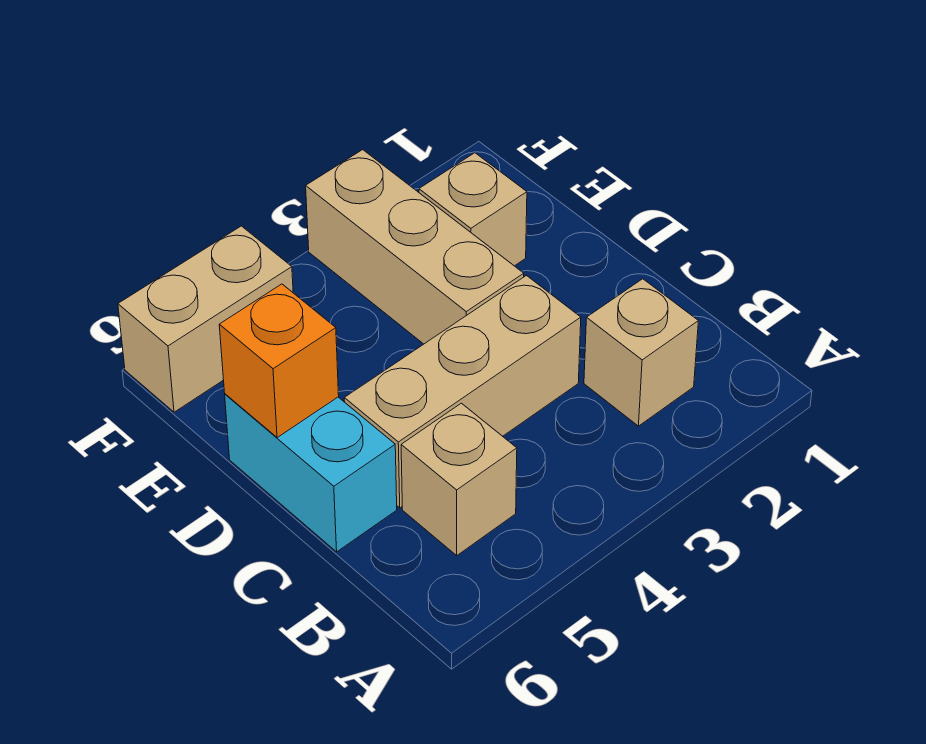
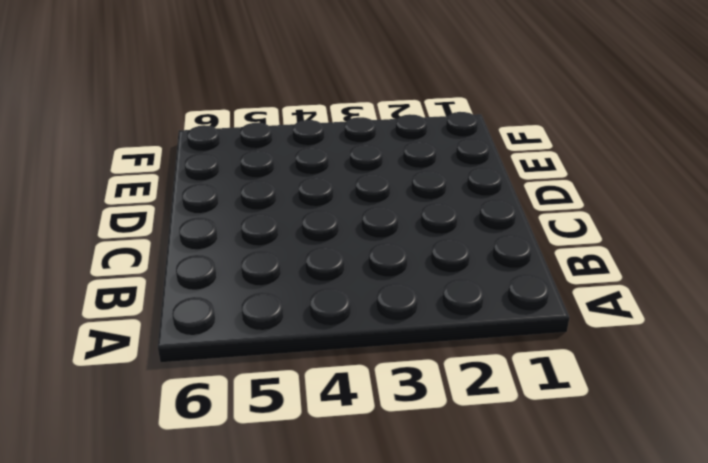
none -> tan brick B2 level 1
none -> tan brick B5 level 1

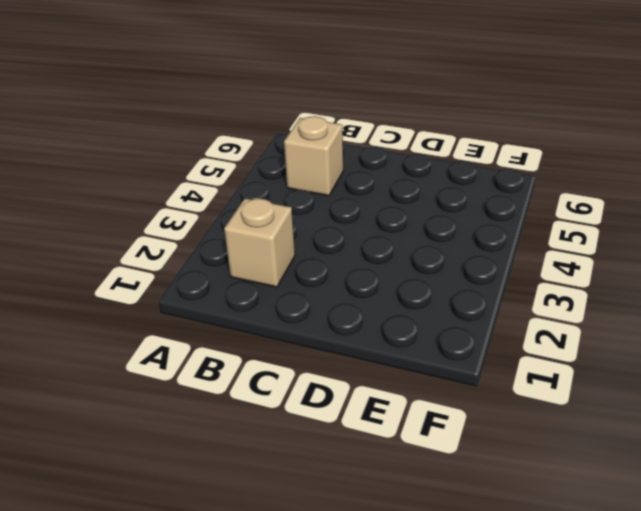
none -> tan brick C3:C5 level 1
none -> cyan brick C6:D6 level 1

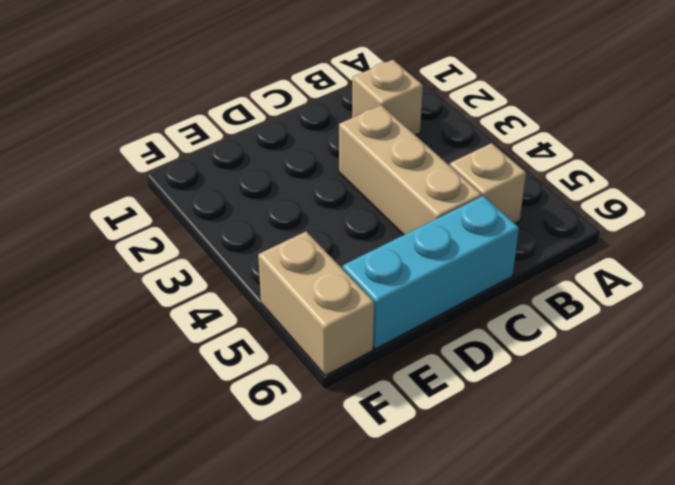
cyan brick C6:E6 level 1 -> cyan brick C6:D6 level 1
none -> tan brick D3:F3 level 1
none -> tan brick E2 level 1

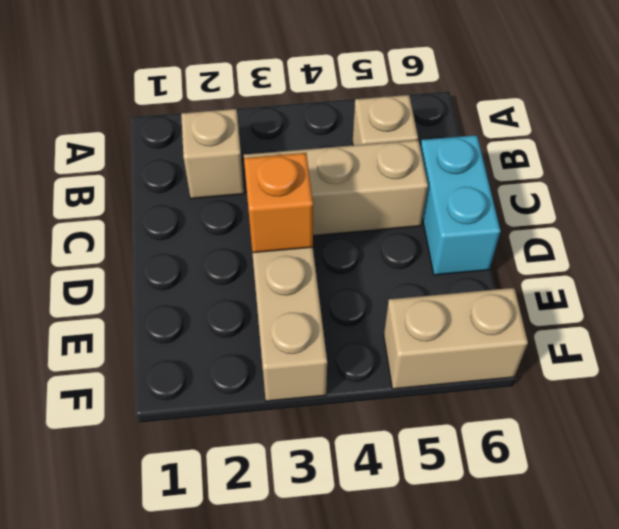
orange brick D3 level 2 -> orange brick D6 level 2
none -> tan brick E2 level 1

